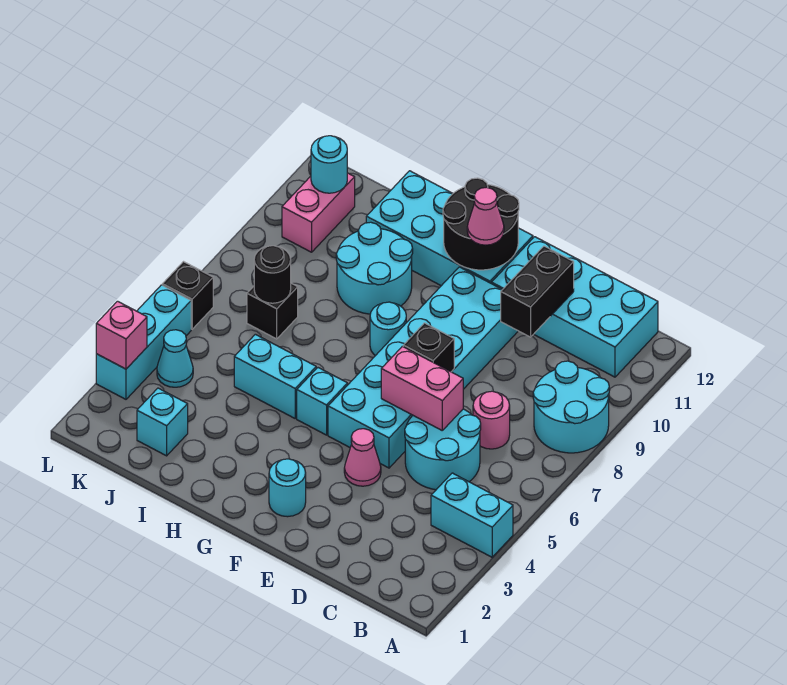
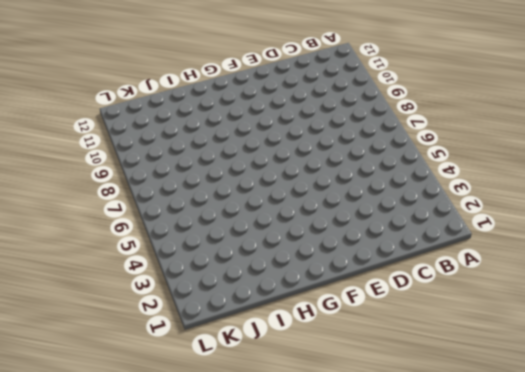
none -> cyan brick A4:B4 level 1
none -> cyan round brick A8:B9 level 1
none -> cyan brick B11:E12 level 1

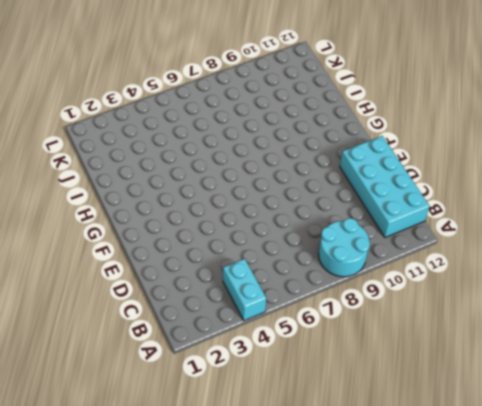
none -> cyan round brick C5:D6 level 1
none -> pink round brick C7 level 1
none -> pink cone E4 level 1

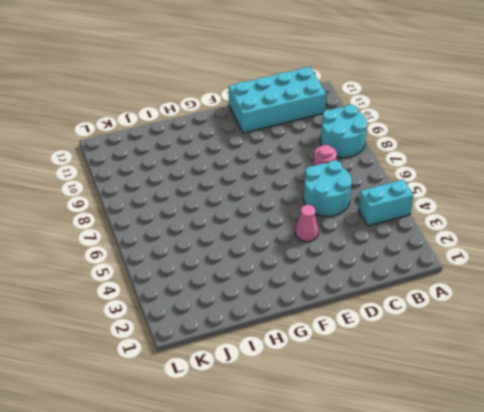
none -> cyan brick E5:F10 level 1
none -> cyan round brick F2 level 1
none -> cyan brick F11:I12 level 1

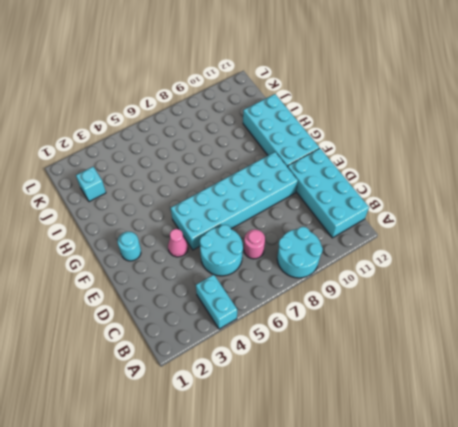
none -> cyan brick G5 level 1
none -> cyan round brick G8 level 1
none -> cyan brick H5:I5 level 1

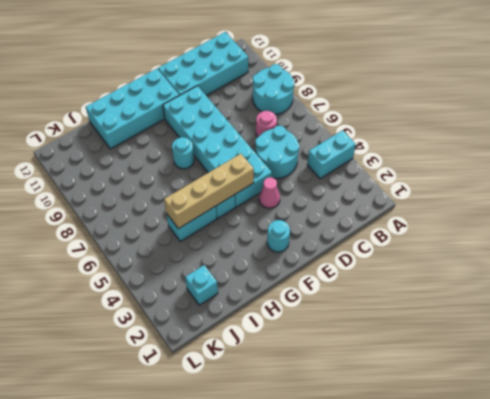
tan brick F5:I5 level 2 -> none
none -> cyan round brick H9:I10 level 1
none -> black brick J7 level 1
none -> cyan cone K4 level 1

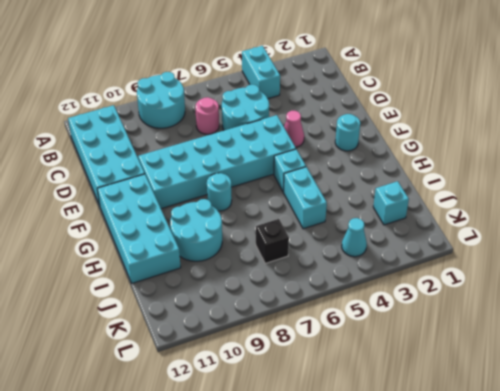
none -> pink brick K10:K11 level 1
none -> cyan brick L3:L5 level 1
none -> black brick L6 level 1

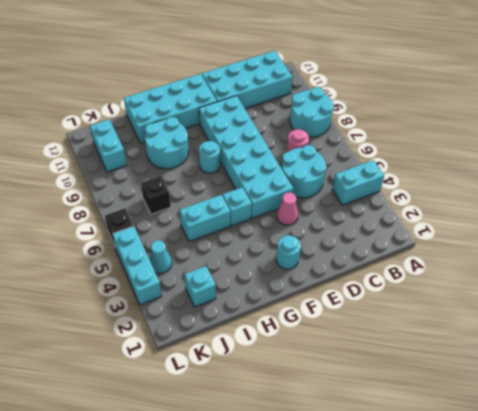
cyan brick K10:K11 level 1 -> pink brick K10:K11 level 1
none -> pink brick D6:E6 level 2
none -> black brick D10:D11 level 2
none -> black brick E7 level 2

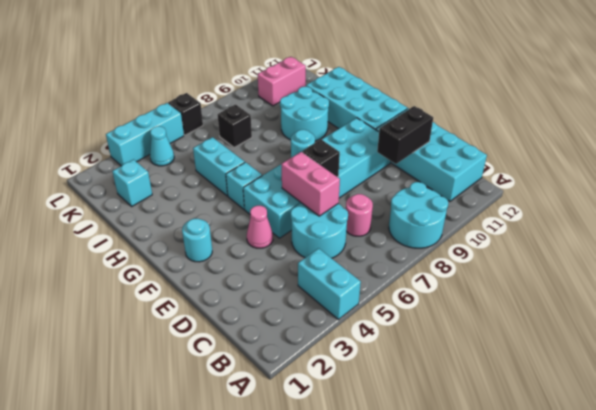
none -> black round brick F11:G12 level 2
none -> black round brick J7 level 2
none -> cyan round brick K11 level 2

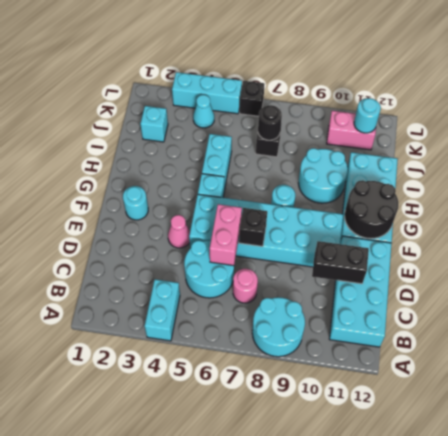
none -> pink brick L3 level 2
none -> pink cone F11 level 3

